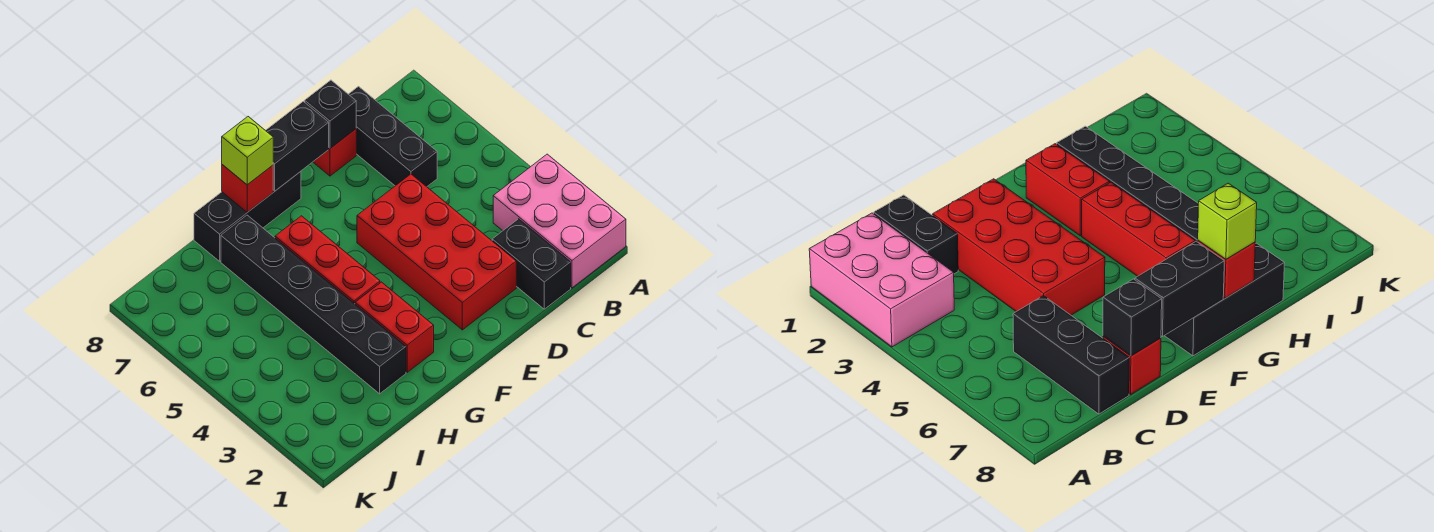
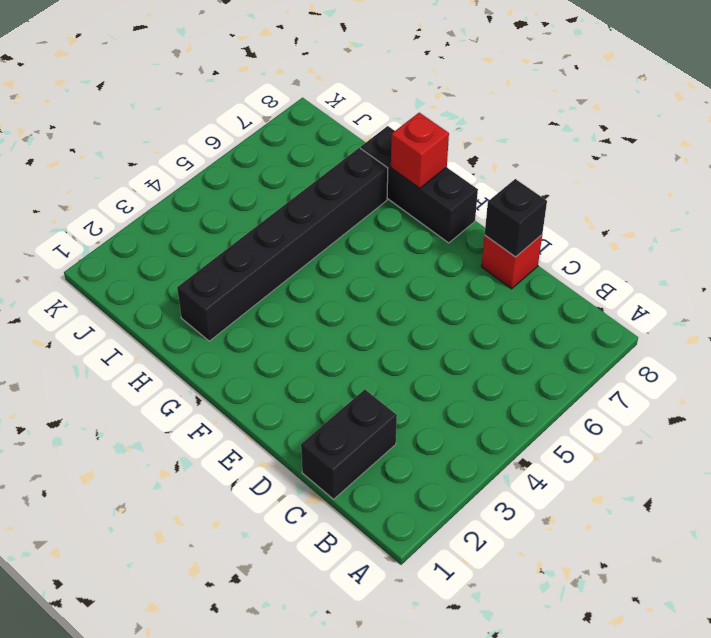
none -> pink brick A1:B3 level 1
none -> black brick C6:C8 level 1
none -> red brick D2:E5 level 1

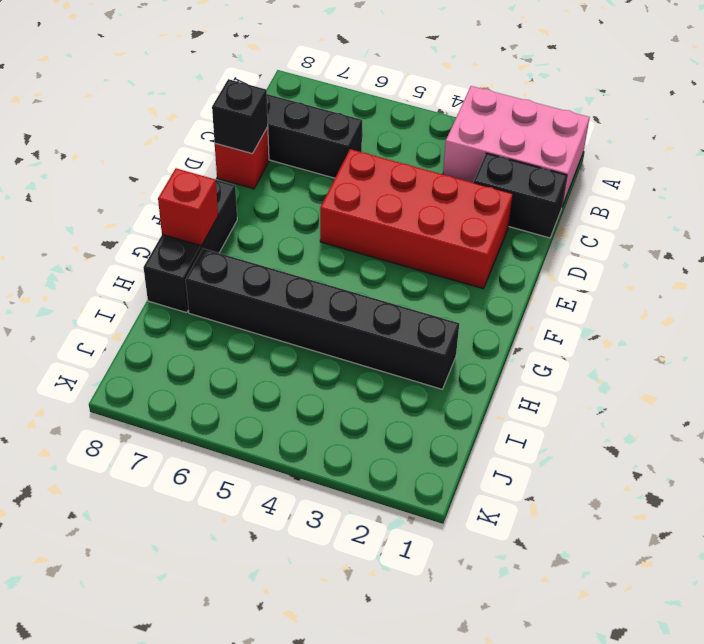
none -> red brick G2:G3 level 1
none -> red brick G4:G6 level 1
none -> black brick E8:F8 level 2

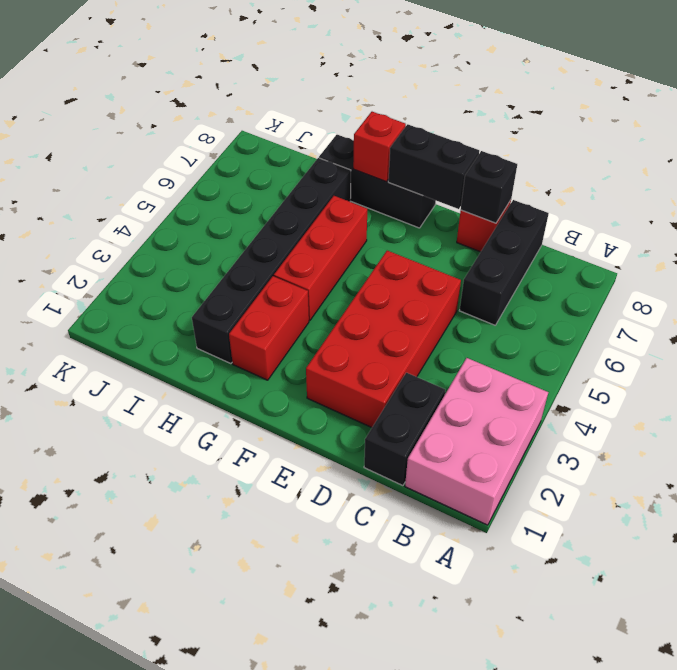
none -> lime brick G8 level 3

